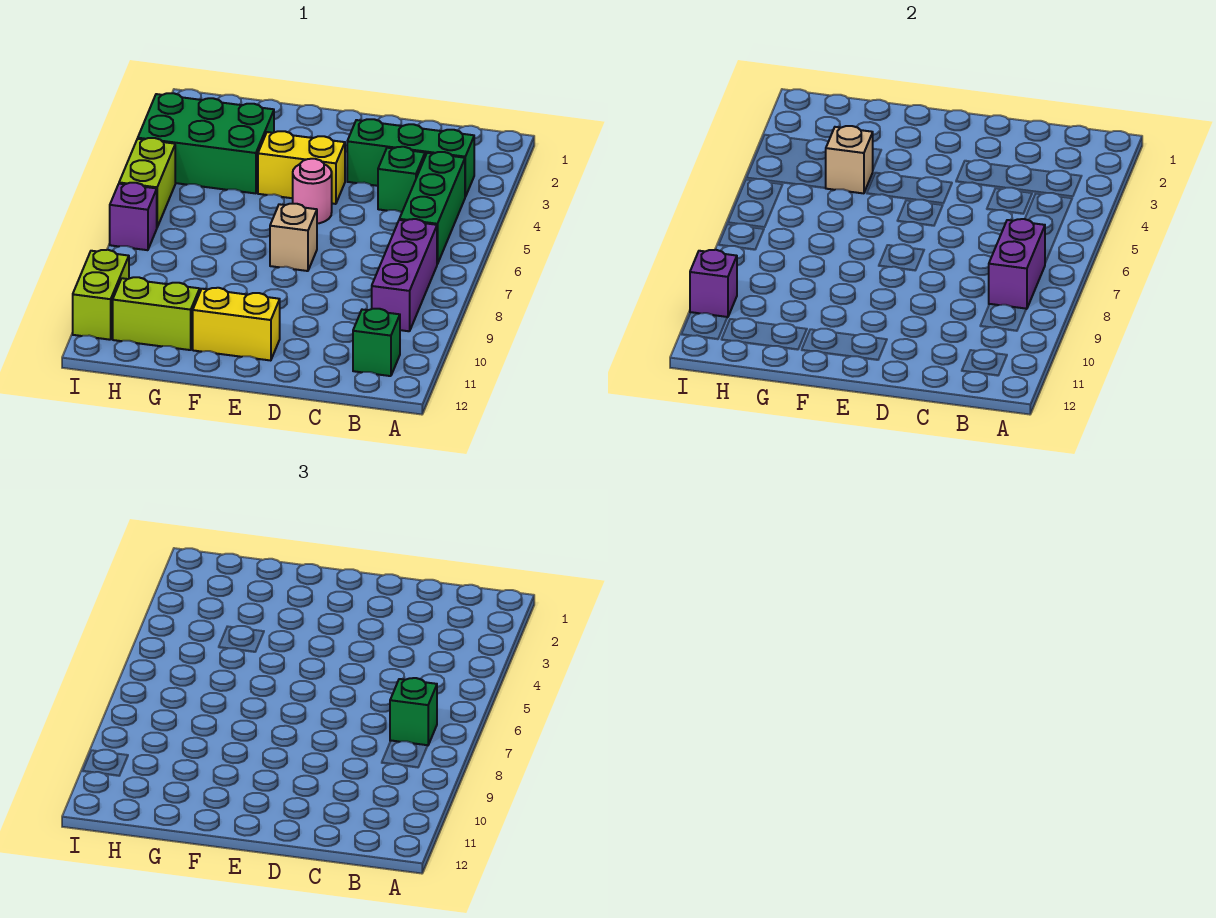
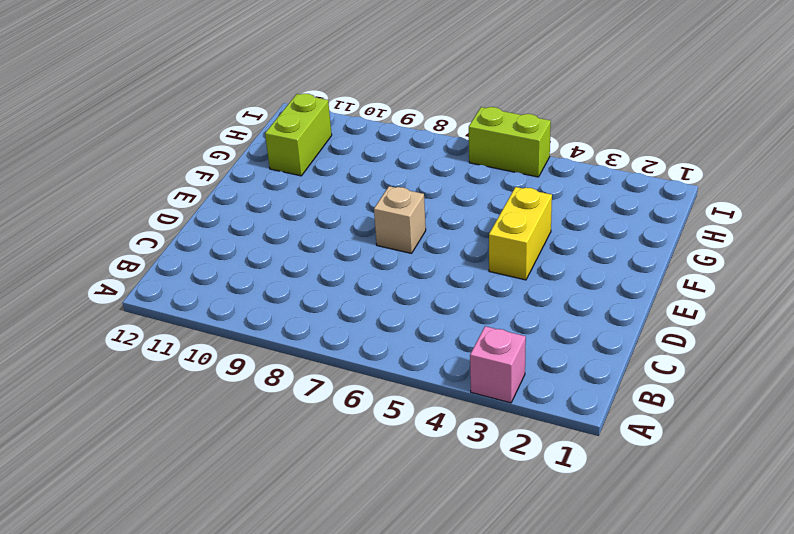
pink brick A3 level 1 -> none
none -> green brick B3:D3 level 1
none -> green brick B4:B6 level 1
none -> purple brick B7:B9 level 1

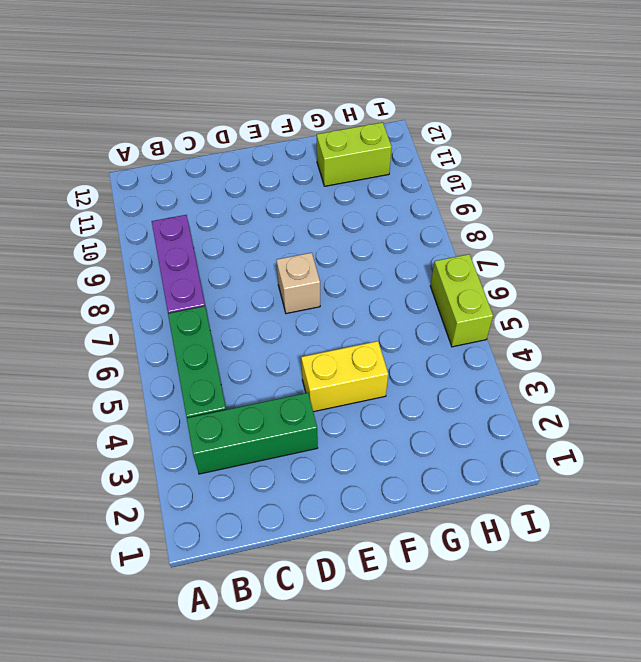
none -> green brick B11 level 1
none -> green brick C4 level 1
none -> pink round brick E5 level 1

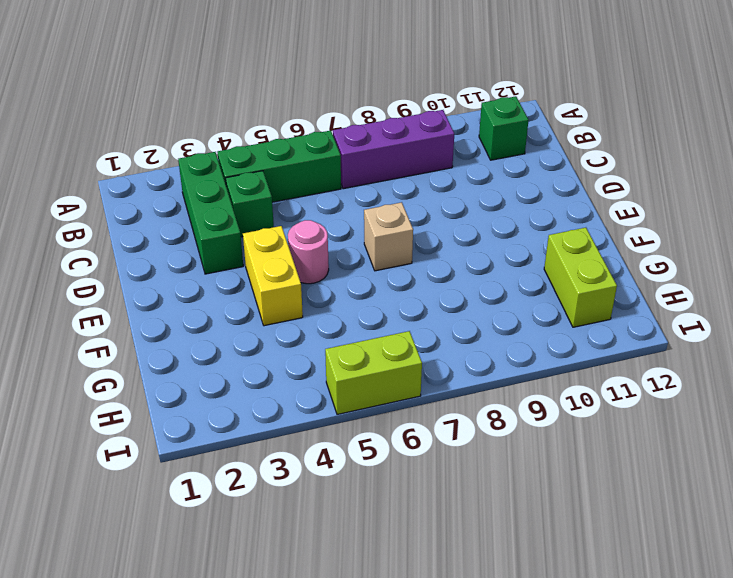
none -> yellow brick E11:F11 level 1
none -> green brick G3:I4 level 1
none -> purple brick I7 level 1

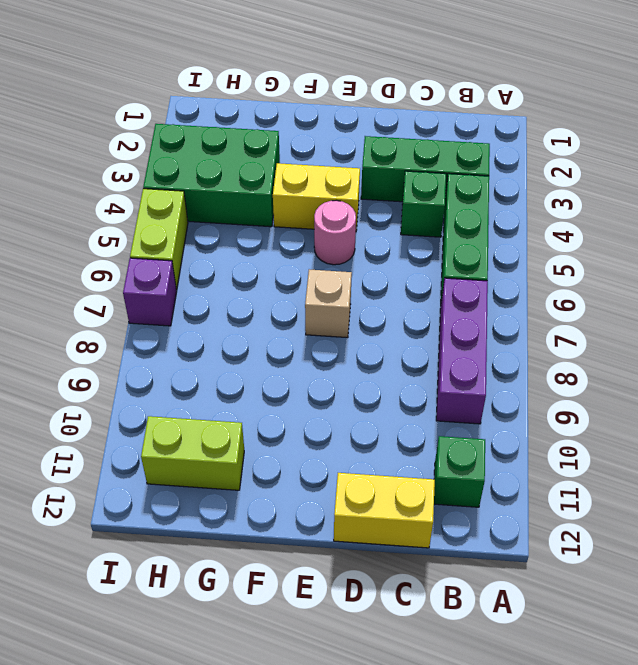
yellow brick C12:D12 level 1 -> yellow brick E11:F11 level 1
none -> lime brick I10:I11 level 1
none -> purple brick B7:B8 level 2
none -> tan brick G4 level 2

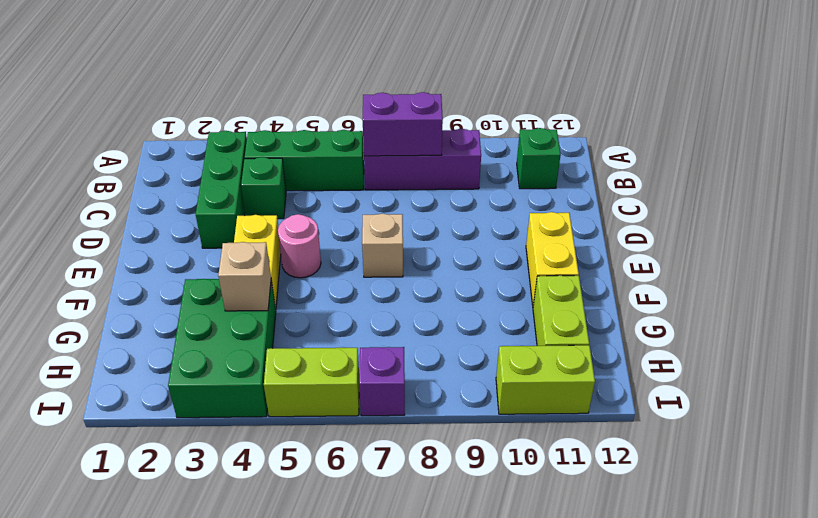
none -> purple brick I10 level 2
none -> green brick B7 level 3

